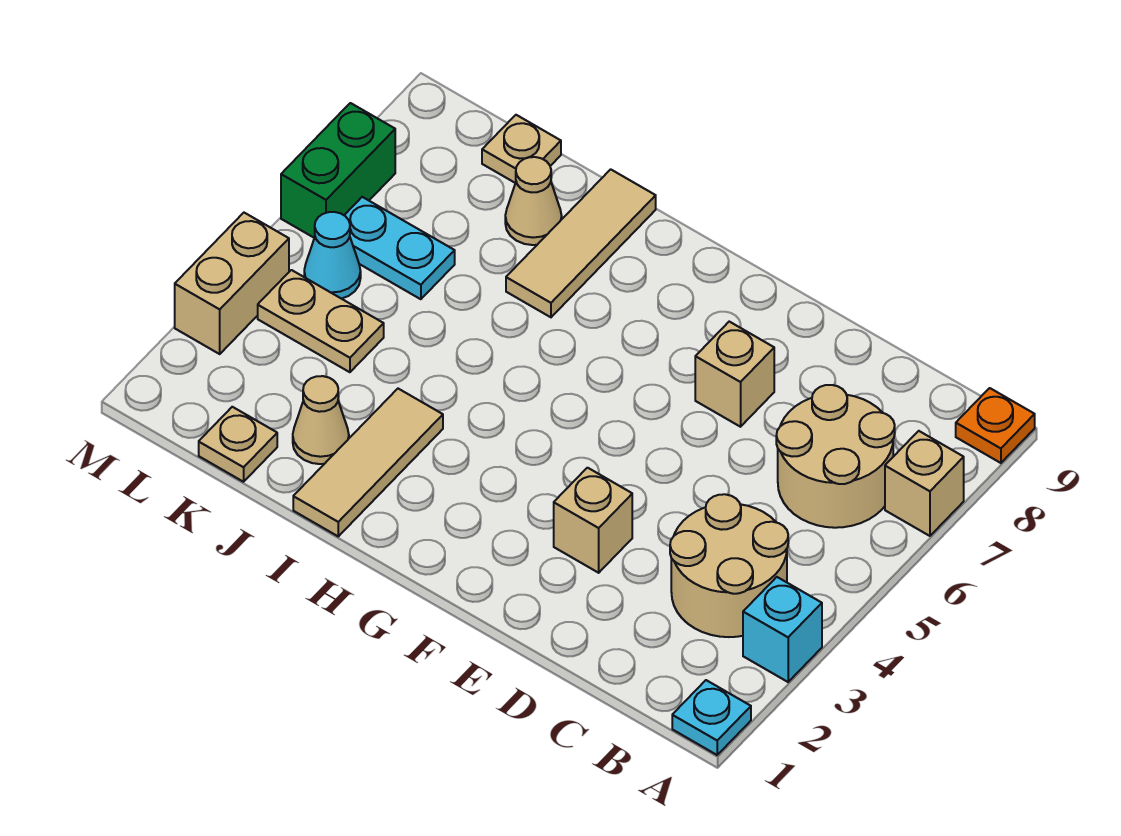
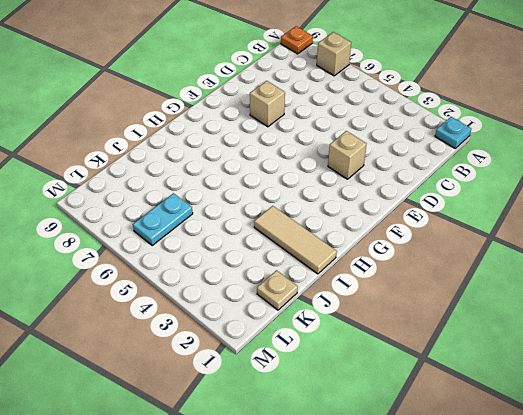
none -> cyan brick A3 level 1
none -> tan round brick B3:C4 level 1
none -> tan round brick B6:C7 level 1

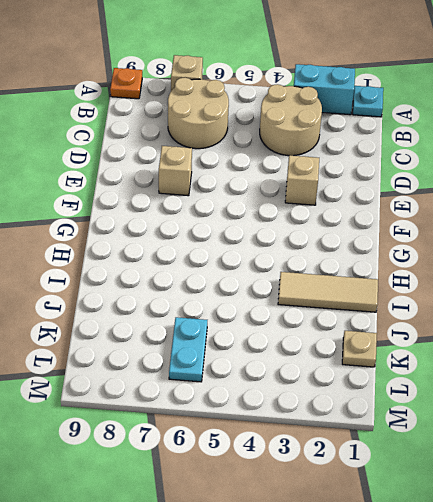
cyan brick A2:A3 level 1 -> cyan brick A3 level 1
none -> tan tile I7:I9 level 1
none -> tan cone J2 level 1
none -> tan cone J8 level 1

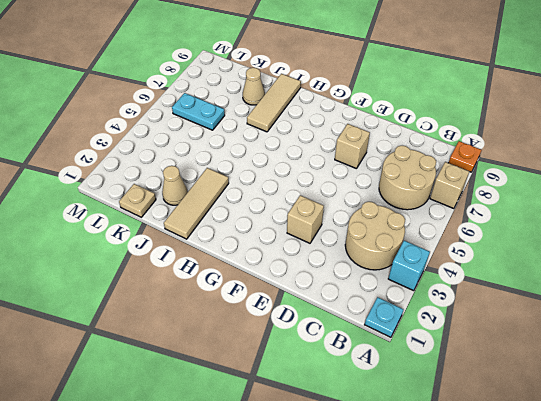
none -> tan plate K4:L4 level 1
none -> tan plate K9 level 1
none -> cyan cone L5 level 1

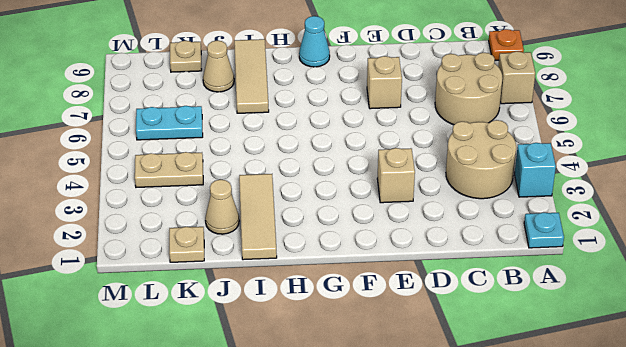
cyan cone G9 level 1 -> cyan cone L5 level 1
none -> tan brick M3:M4 level 1
none -> green brick M6:M7 level 1

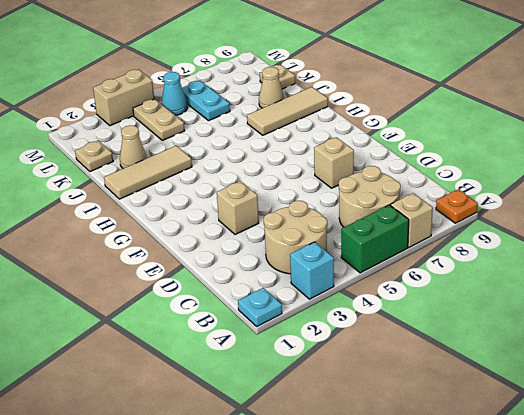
green brick A5:A6 level 1 -> green brick M6:M7 level 1

